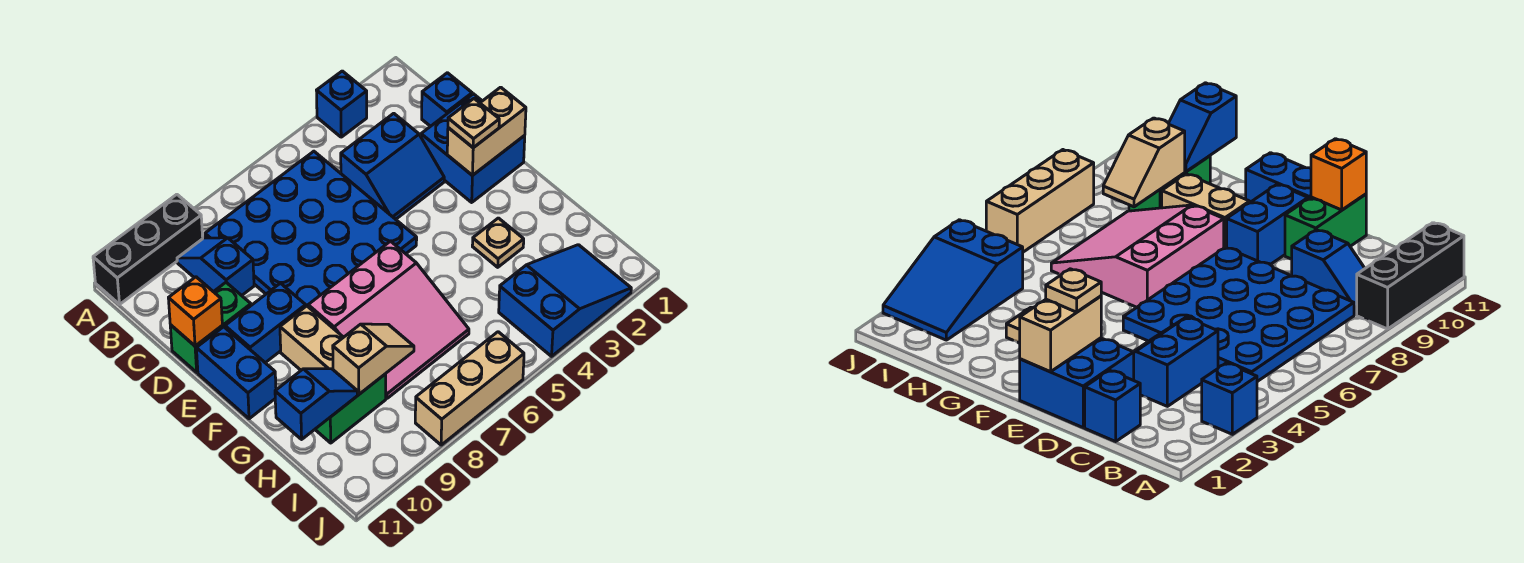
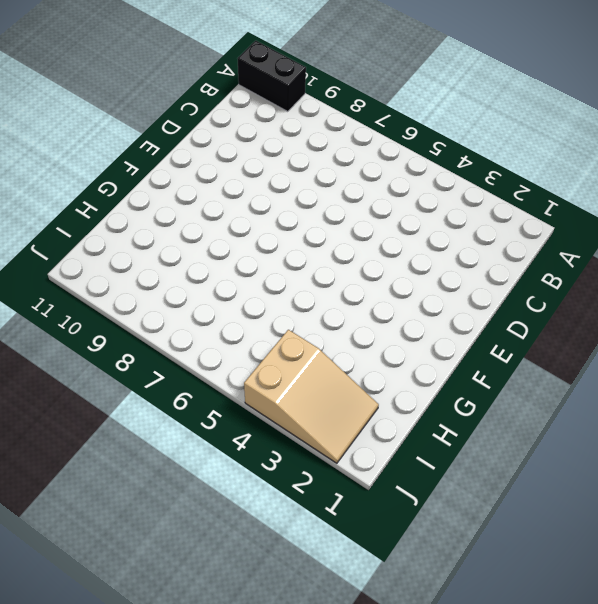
black brick A10:A11 level 1 -> black brick A9:A11 level 1
tan slope I2:J4 level 1 top 4 -> blue slope I2:J4 level 1 top 4
none -> blue brick A3 level 1
none -> blue plate B5:E8 level 1
none -> blue slope B9:C9 level 1 top C

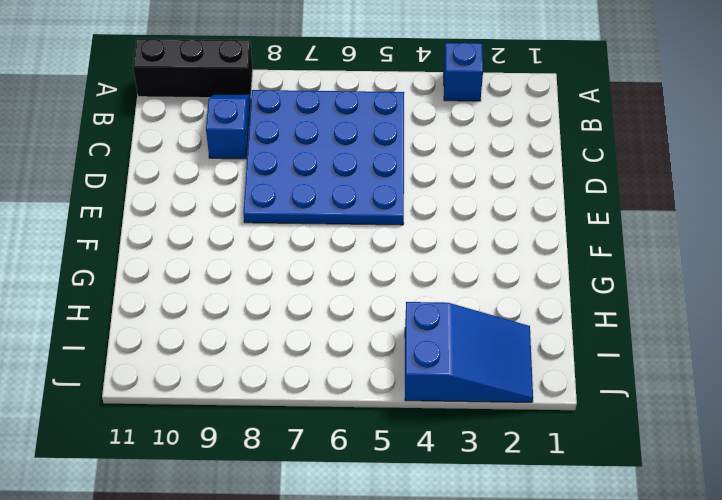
none -> blue brick C1 level 1
none -> blue slope C3:D4 level 1 top C
none -> blue brick D1:E2 level 1

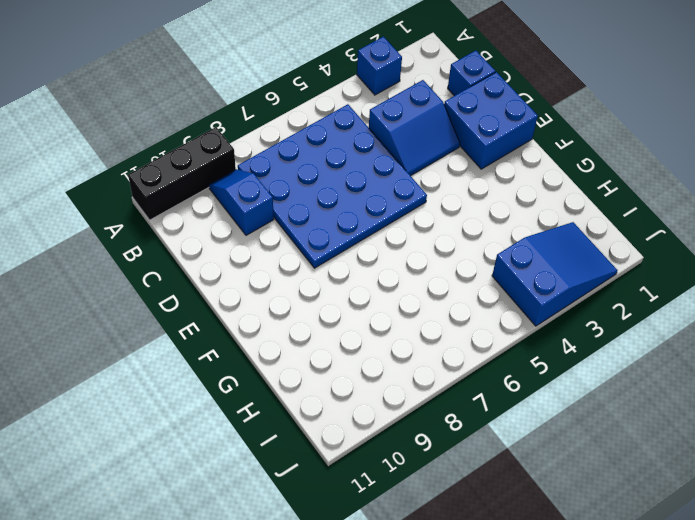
none -> green brick D10:D11 level 1
none -> blue brick E9:E10 level 1
none -> blue brick E11:F11 level 1

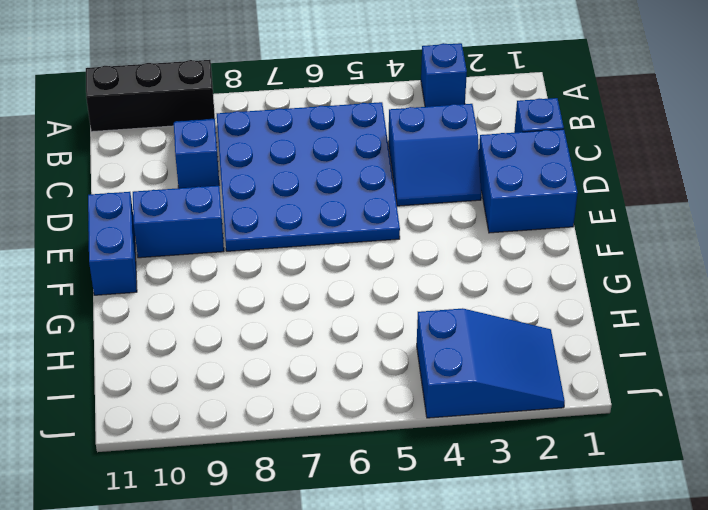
none -> green brick D10:D11 level 1
none -> pink slope F6:H8 level 1 top F
none -> tan brick F9:G9 level 1

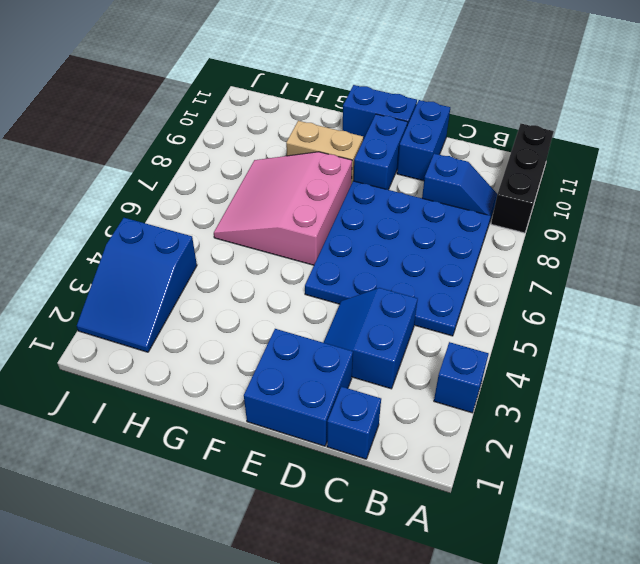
blue brick D10:D11 level 1 -> green brick D10:D11 level 1
none -> tan plate G3 level 1
none -> green brick H9:H10 level 1
none -> tan brick J6:J8 level 1

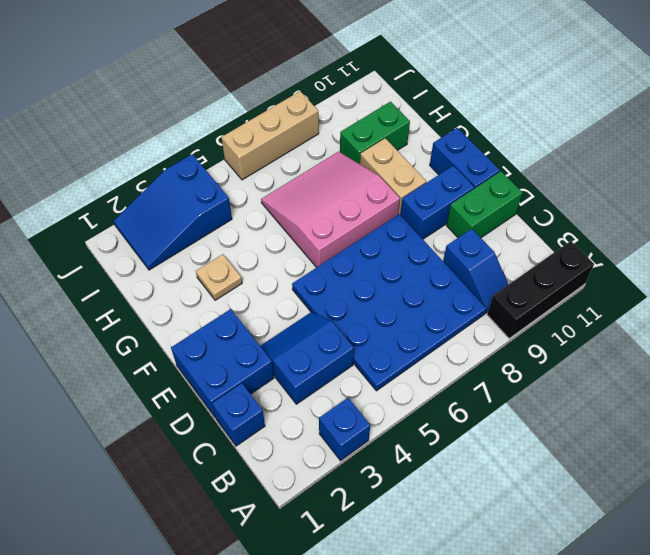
none -> orange brick D11 level 2
none -> tan brick E1:E2 level 2
none -> tan slope H8:H9 level 2 top 9

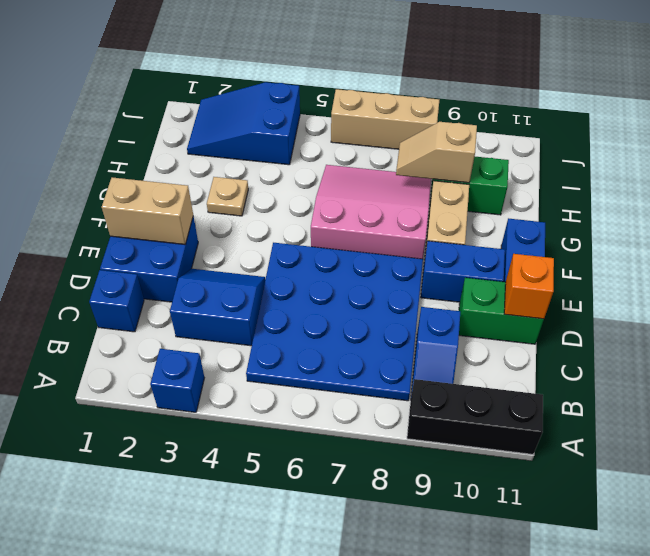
none -> blue slope H10:H11 level 2 top 11
none -> tan plate E2 level 3

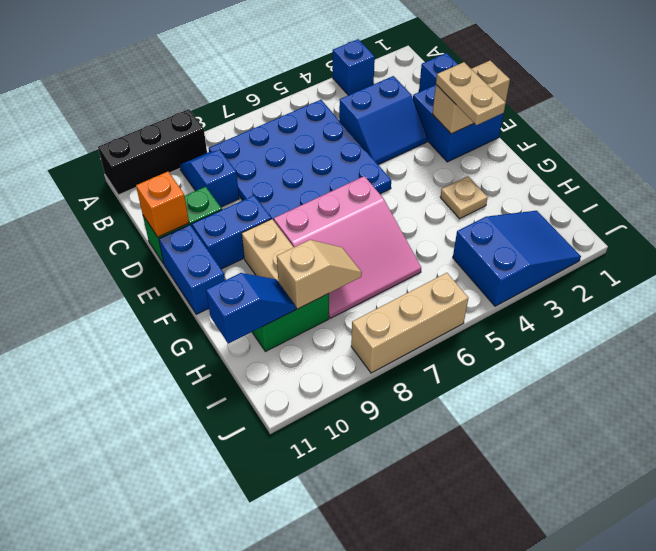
tan plate E2:F2 level 3 -> tan plate E2 level 3

